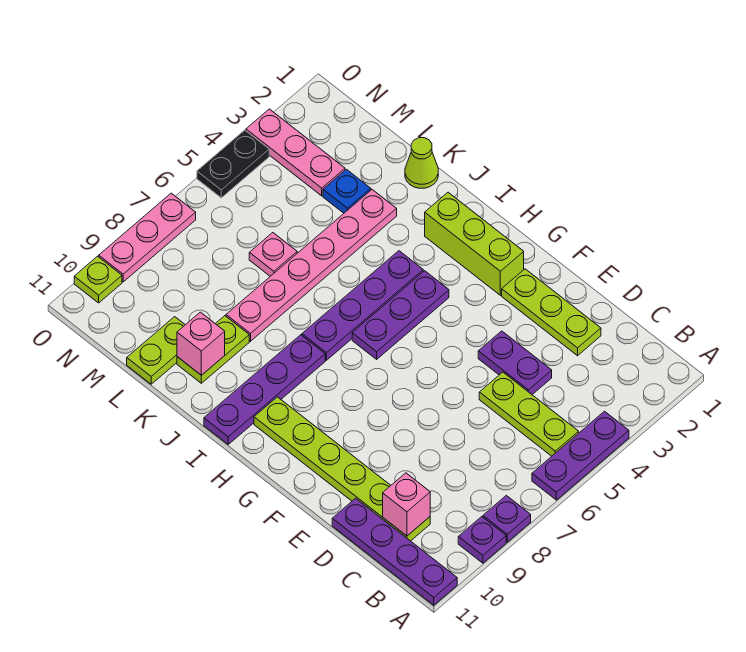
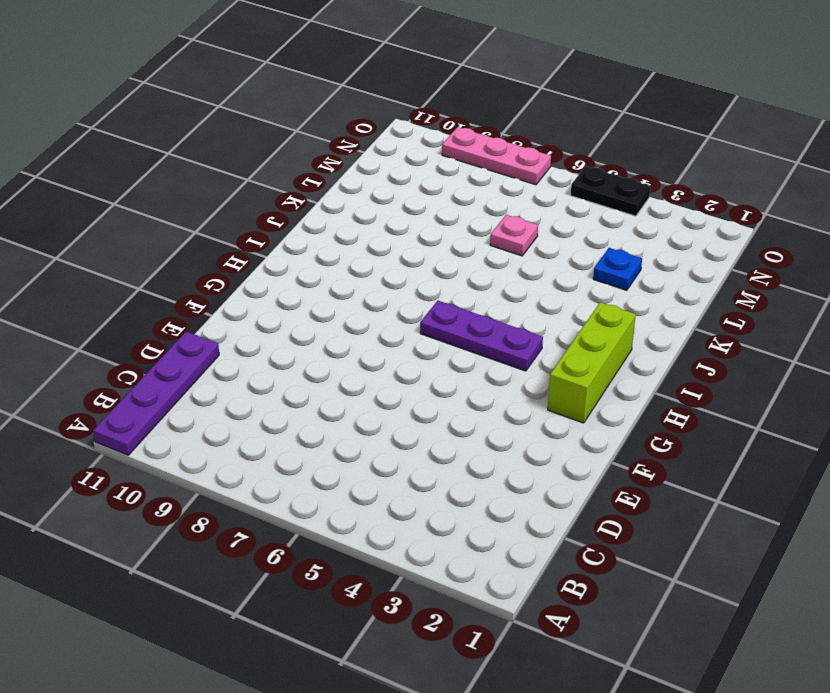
none -> purple plate A4:A6 level 1
none -> purple plate A8 level 1
none -> purple plate A9 level 1

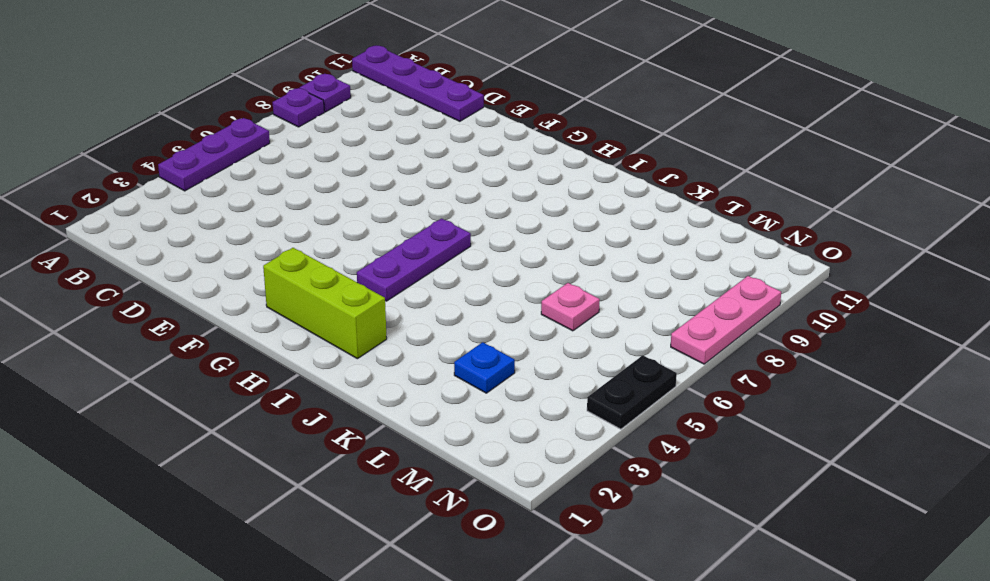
none -> lime plate B5:D5 level 1
none -> lime plate C10:H10 level 1
none -> lime plate D2:F2 level 1

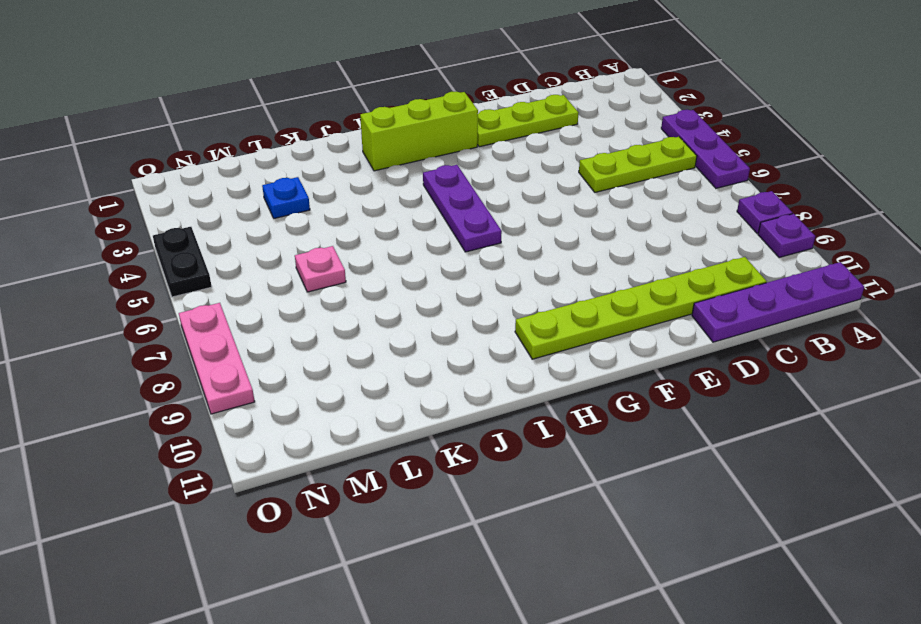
none -> purple plate D4:E4 level 1
none -> purple plate I4:I7 level 1
none -> purple plate I8:I11 level 1

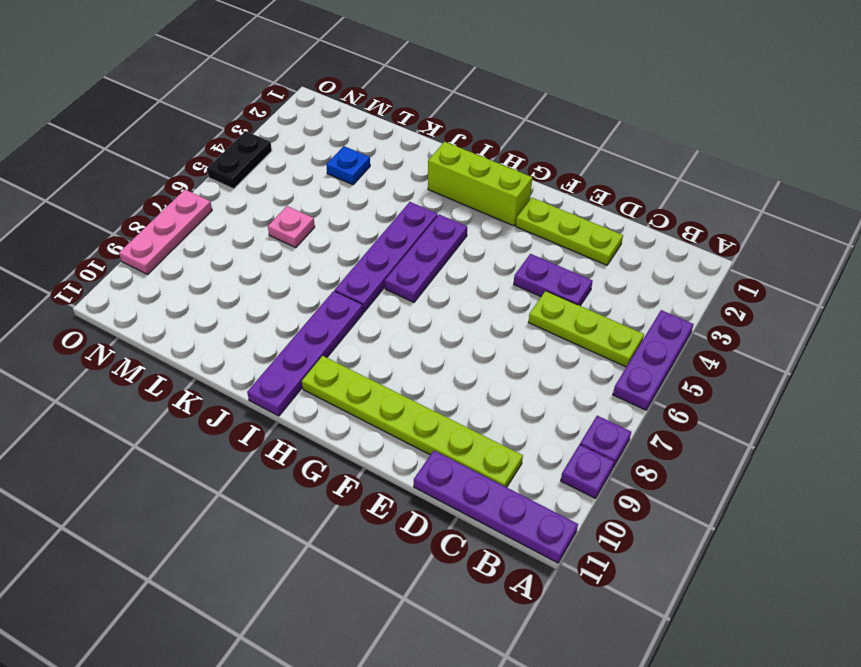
none -> lime cone K1 level 1
none -> pink plate K3:K8 level 1
none -> lime plate K9:K10 level 1

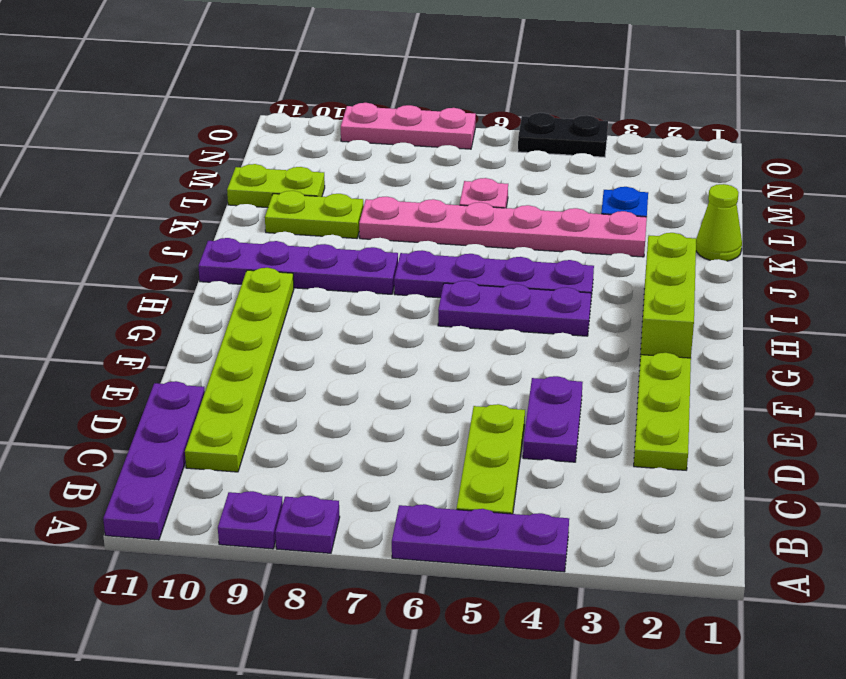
none -> pink plate M3:O3 level 1
none -> lime plate O10 level 1
none -> pink brick C10 level 2

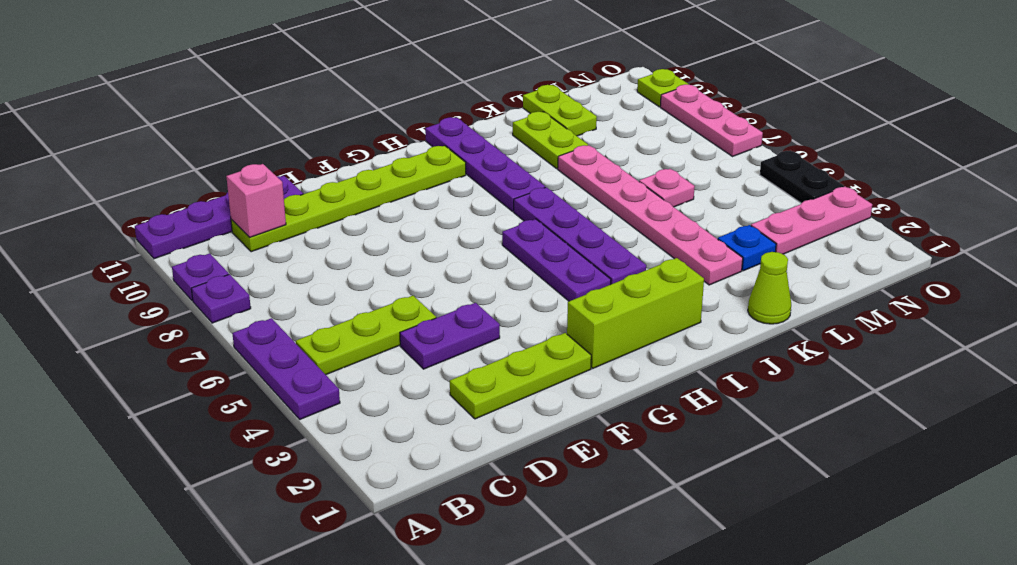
none -> pink brick K10 level 2

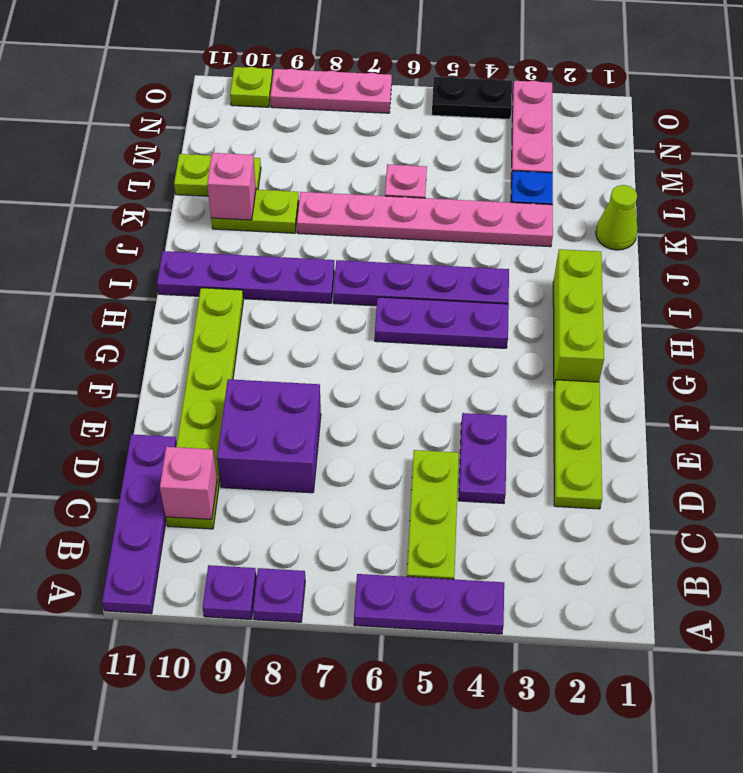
purple brick D8:E9 level 1 -> none

